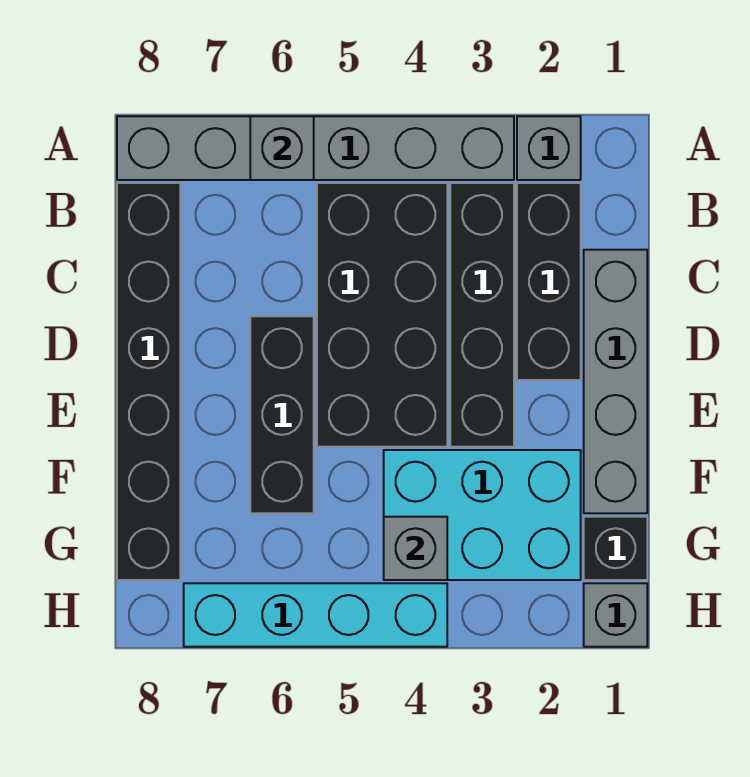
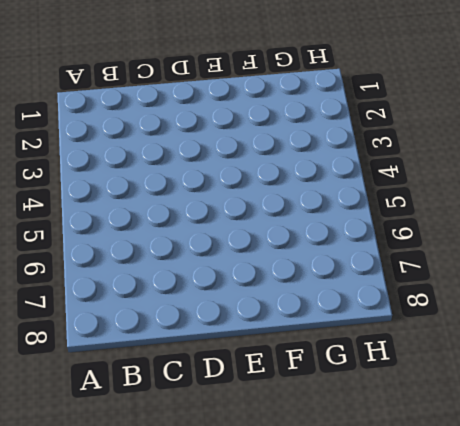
none -> grey brick A2 level 1
none -> grey brick A3:A8 level 1
none -> black brick B2:D2 level 1

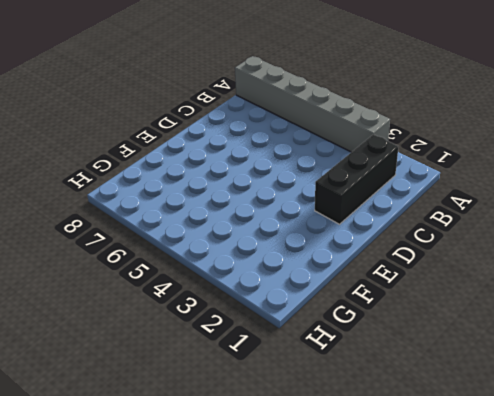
none -> grey brick A2 level 1
none -> black brick B3:E3 level 1
none -> black brick B4:E5 level 1

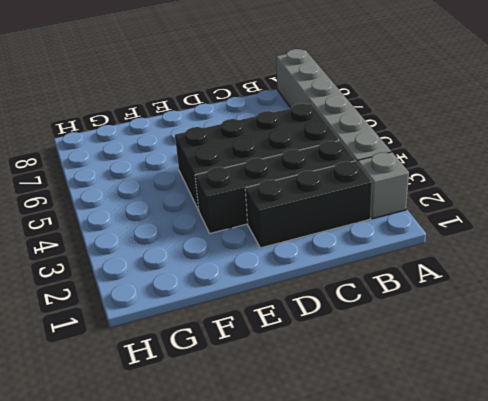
none -> black brick B8:G8 level 1
none -> grey brick C1:F1 level 1
none -> black brick D6:F6 level 1

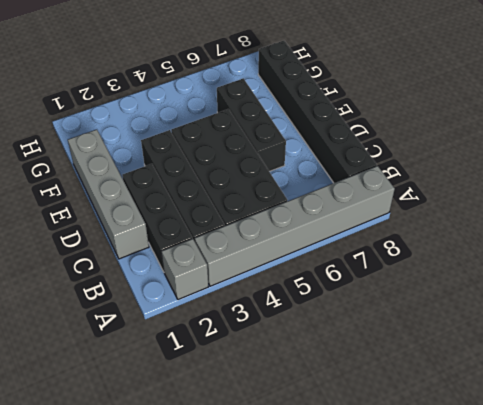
none -> cyan brick F2:G4 level 1
none -> black brick G1 level 1
none -> grey brick H1 level 1

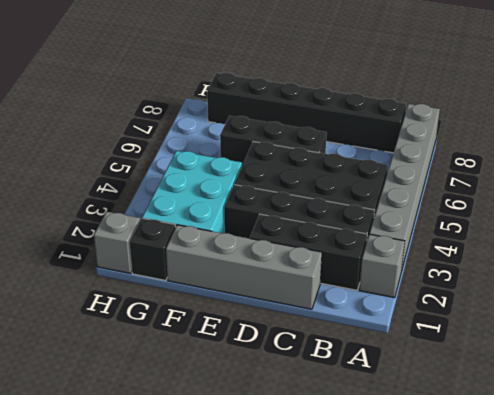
none -> cyan brick H4:H7 level 1
none -> grey brick A6 level 2
none -> grey brick G4 level 2

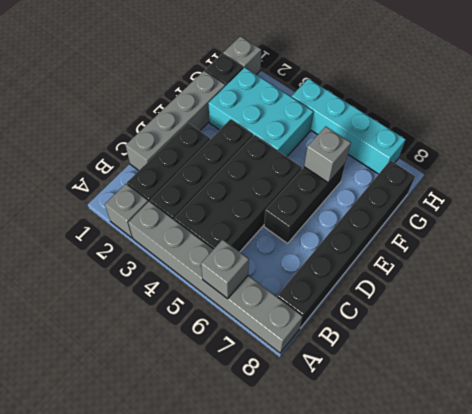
grey brick F6 level 2 -> grey brick G4 level 2

